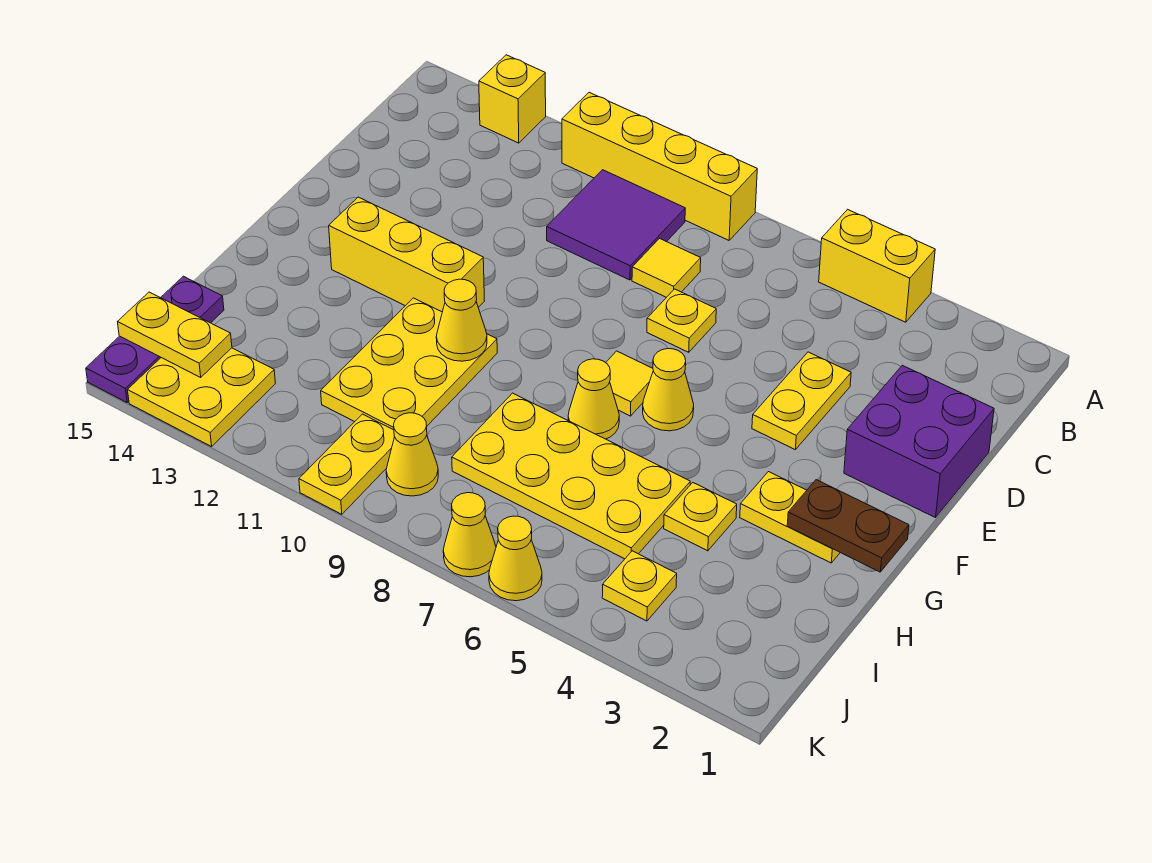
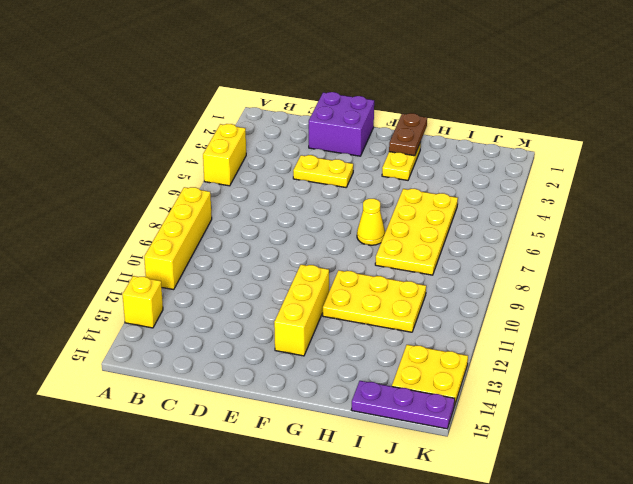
none -> purple tile B9:C10 level 1
none -> yellow tile C8 level 1
none -> yellow plate D7 level 1

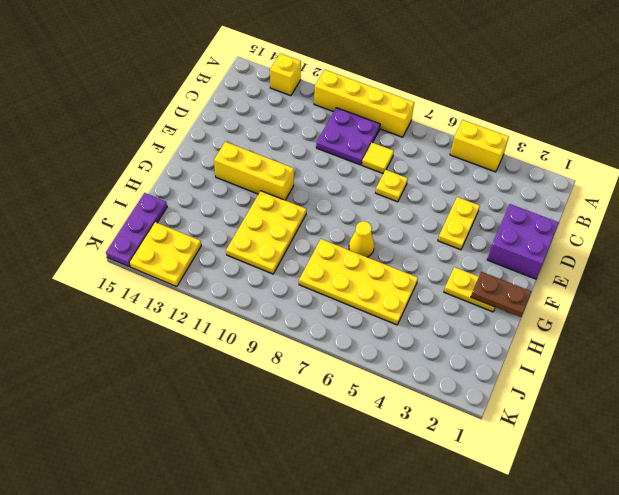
purple plate B9:C10 level 1 -> purple tile B9:C10 level 1
none -> yellow cone F6 level 1
none -> yellow tile F7 level 1
none -> yellow plate H4 level 1

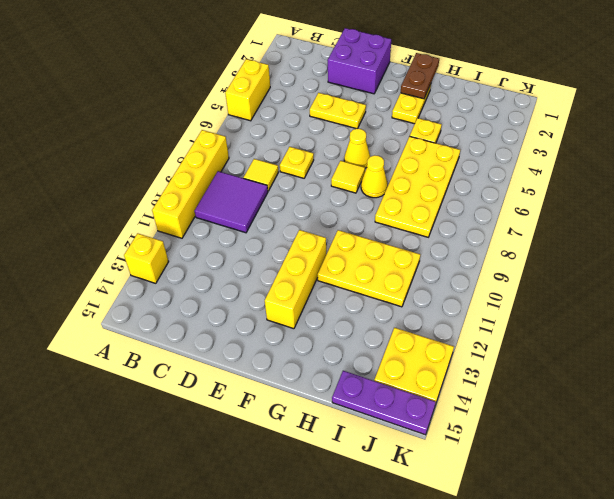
none -> yellow plate J4 level 1
none -> yellow cone J9 level 1
none -> yellow plate J10:K10 level 1

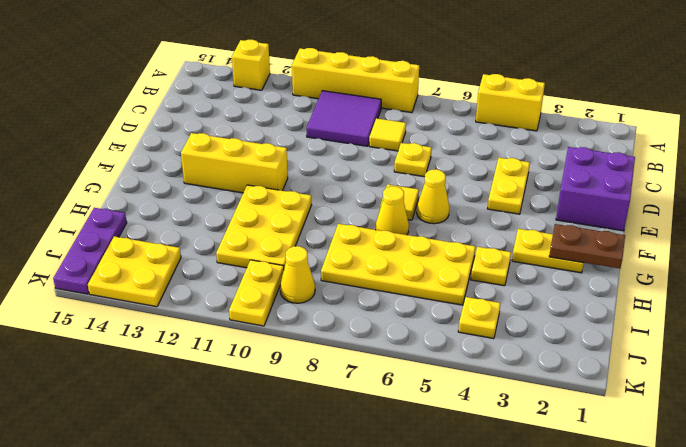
none -> yellow cone K6 level 1
none -> yellow cone K7 level 1
none -> yellow cone G10 level 2

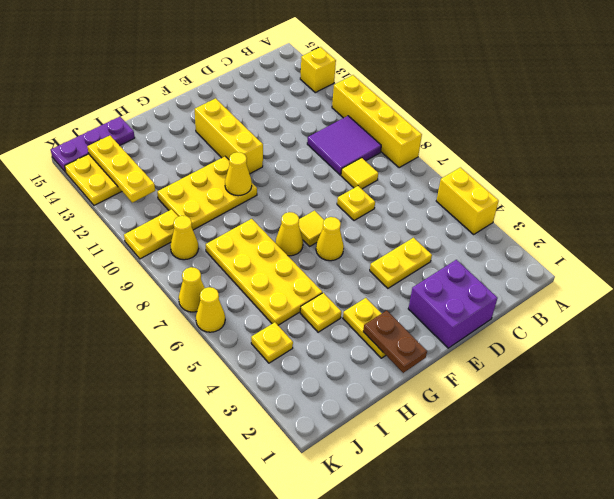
yellow plate J12:J14 level 2 -> yellow plate J14:J15 level 2

